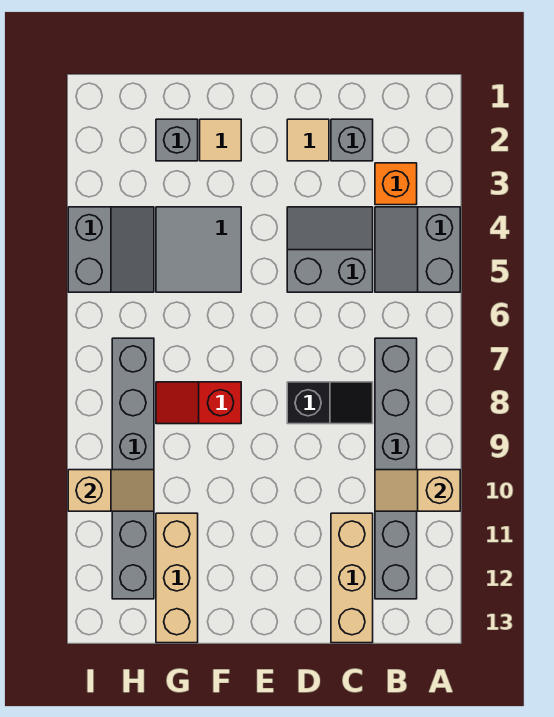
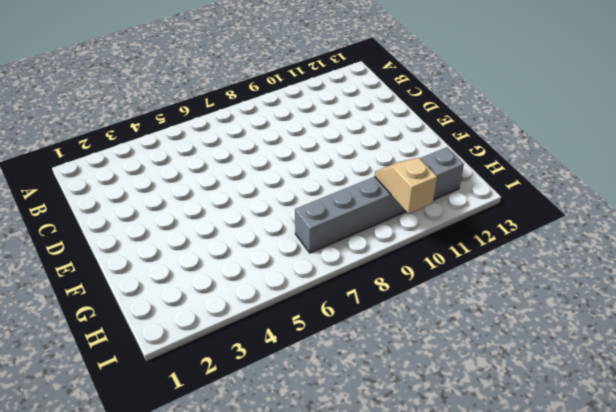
none -> grey slope A4:B5 level 1 top A
none -> orange brick B3 level 1
none -> grey brick B7:B12 level 1

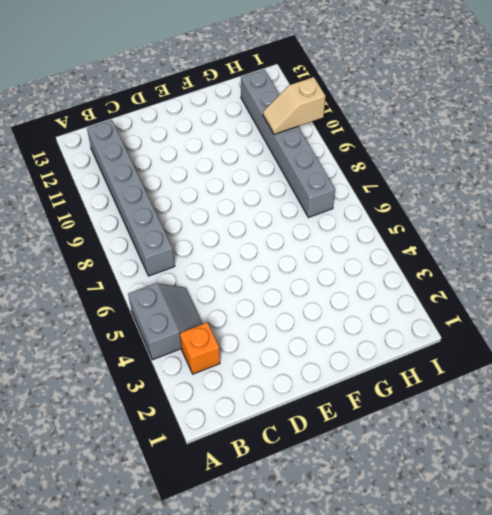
none -> grey brick C2 level 1
none -> grey slope C4:D5 level 1 top 5
none -> black slope C8:D8 level 1 top D

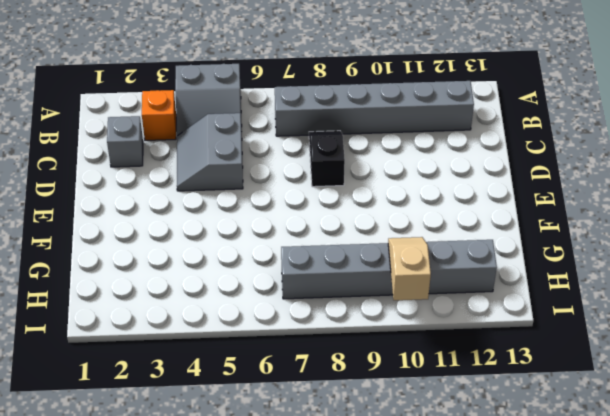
none -> tan brick C11:C13 level 1
none -> tan tile D2 level 1
none -> tan tile F2 level 1

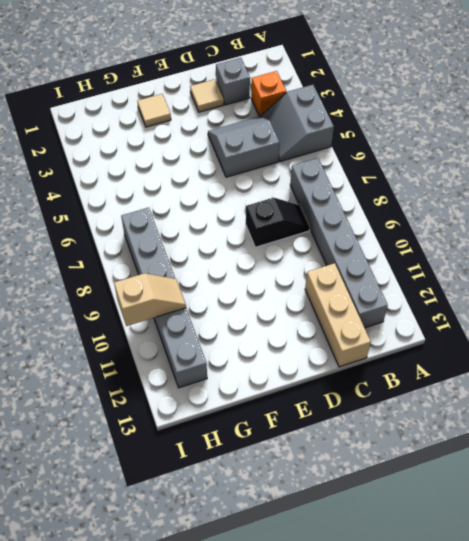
none -> grey tile F4:G5 level 1
none -> red slope F8:G8 level 1 top F
none -> grey brick G2 level 1

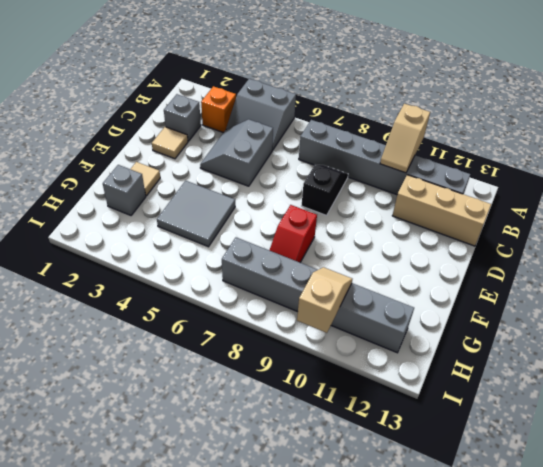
none -> tan brick G11:G13 level 1
none -> grey slope H4:I5 level 1 top I

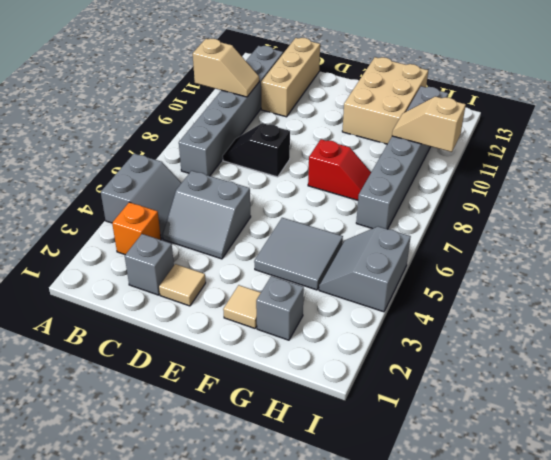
tan brick F11:G13 level 1 -> tan brick G11:G13 level 1

